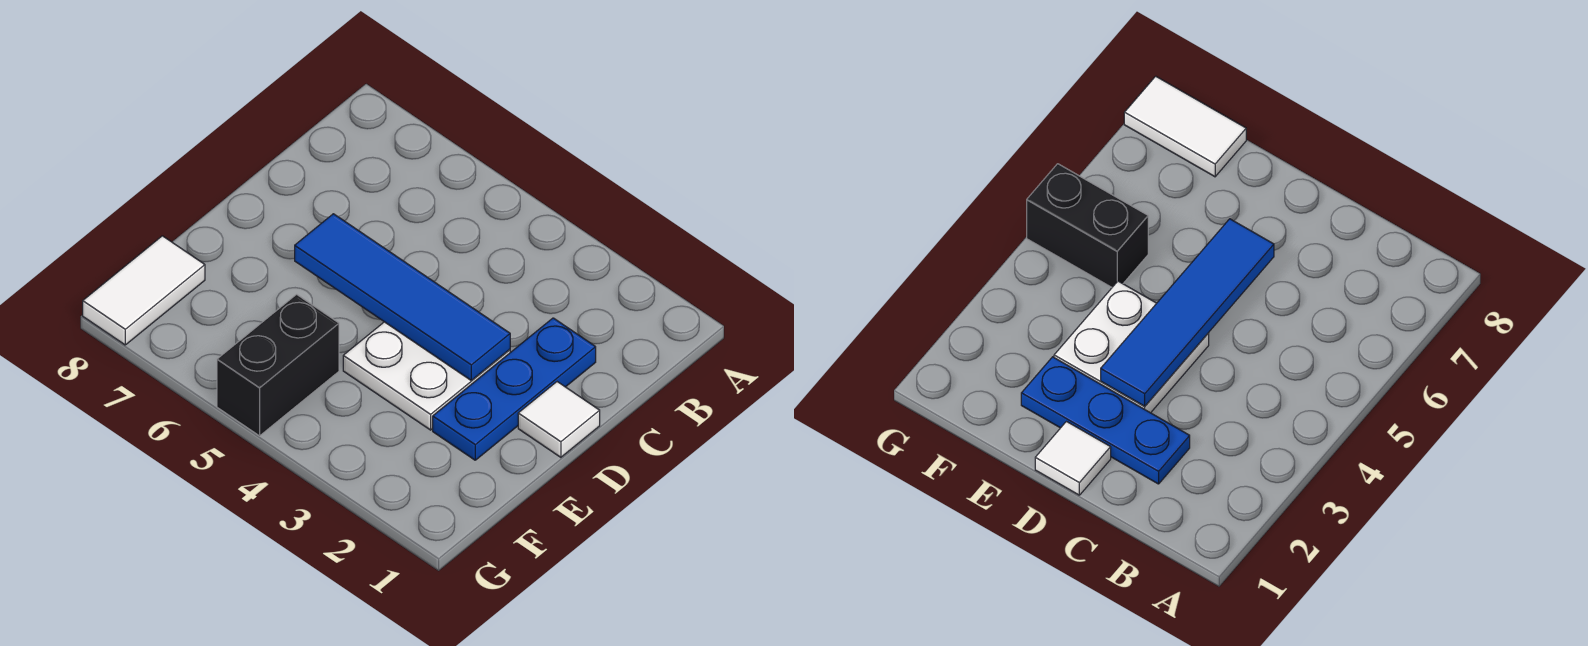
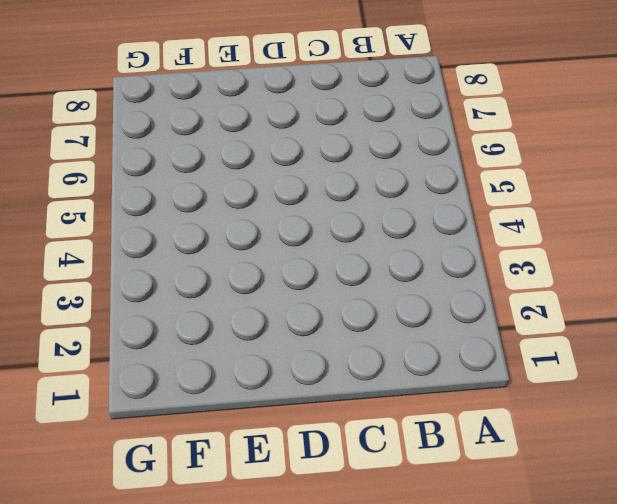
none -> blue plate C2:E2 level 1
none -> white tile D1 level 1

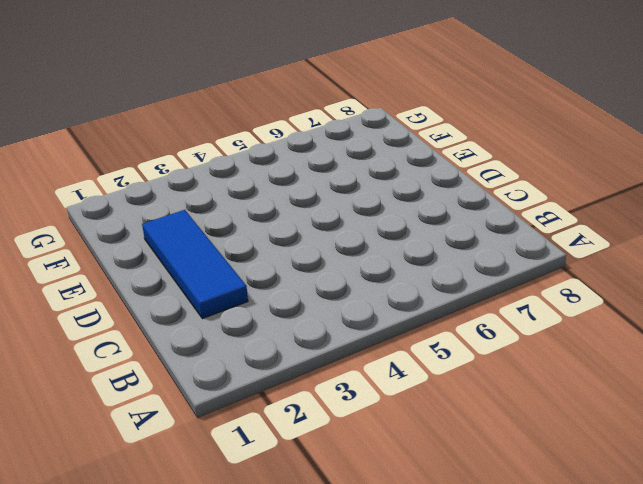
blue tile C2:E2 level 1 -> blue plate C2:E2 level 1
none -> white tile D1 level 1
none -> white plate D3:E4 level 1

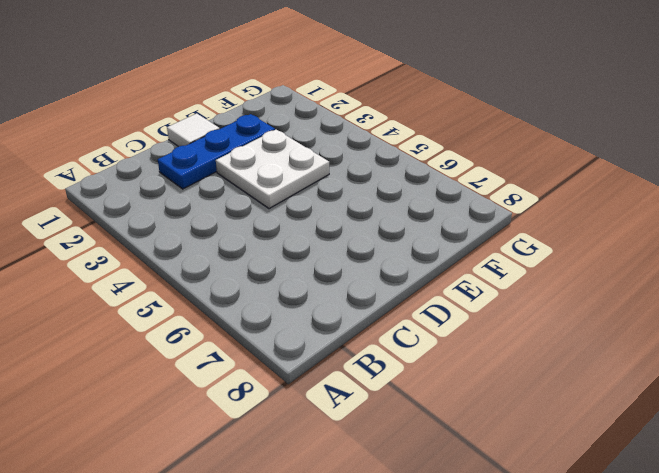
none -> black brick F5:G5 level 1
none -> white tile F8:G8 level 1

